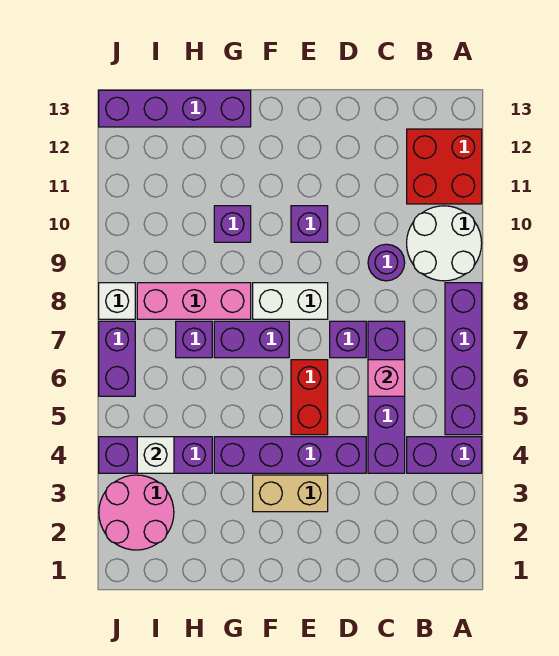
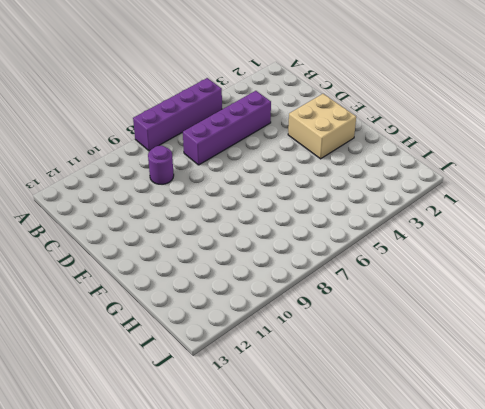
tan brick E2:F3 level 1 -> tan brick E3:F3 level 1
none -> purple brick A4:B4 level 1
none -> white round brick A9:B10 level 1
none -> red brick A11:B12 level 1

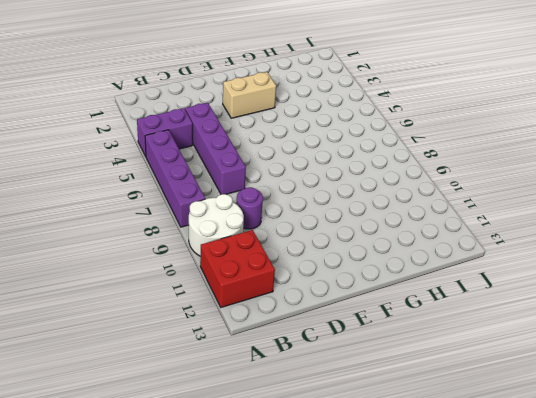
none -> purple brick D4:G4 level 1
none -> purple brick D7 level 1
none -> red brick E5:E6 level 1

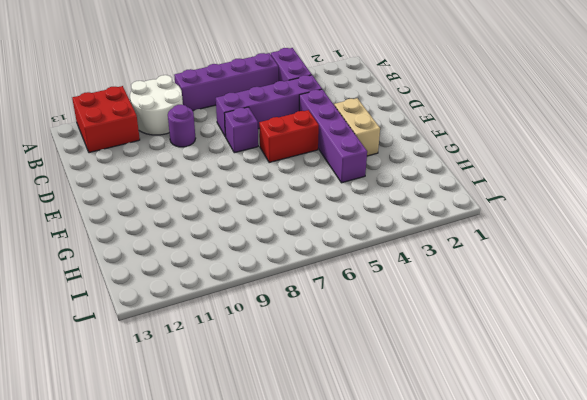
none -> white brick E8:F8 level 1
none -> purple brick E10 level 1
none -> purple brick F7:G7 level 1

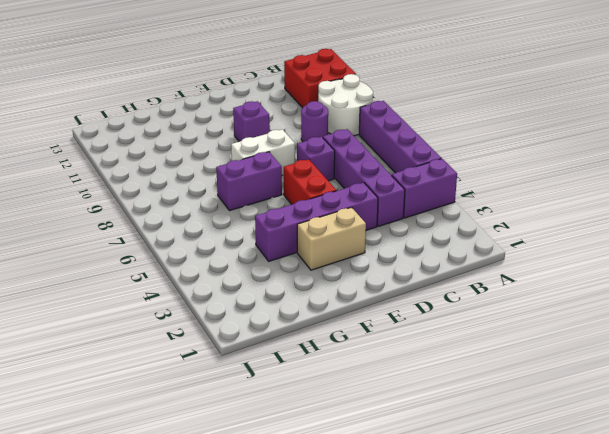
none -> pink brick G8:I8 level 1
none -> purple brick G10 level 1
none -> purple brick G13:J13 level 1

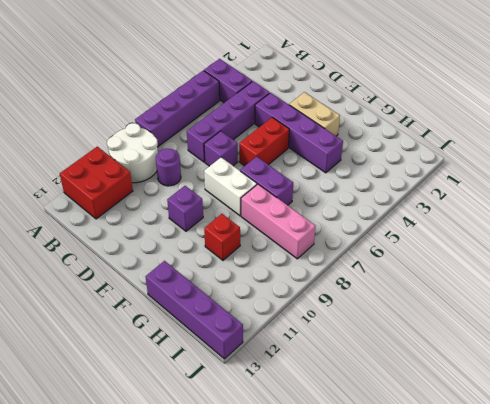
red brick G10 level 1 -> purple brick G10 level 1
none -> purple brick H4:J4 level 1
none -> purple brick H7 level 1
none -> pink round brick I2:J3 level 1

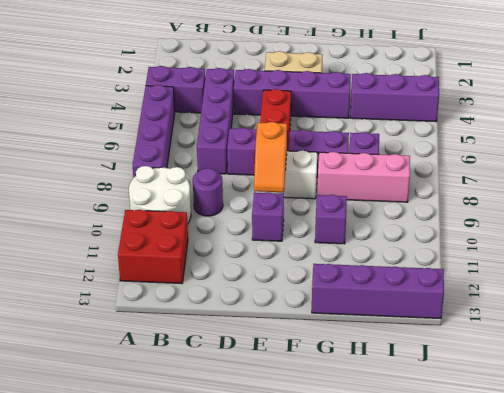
orange slope E8:E9 level 2 top 8 -> none
none -> pink round brick I2:J3 level 1
none -> purple brick J6:J7 level 1
none -> white brick J8 level 1

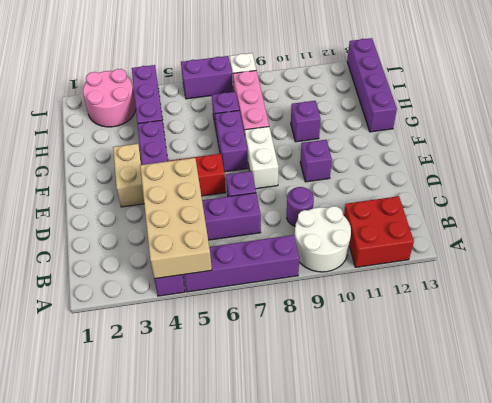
tan brick A4:D5 level 2 -> none
none -> pink brick C6 level 2
none -> white brick I4 level 2

